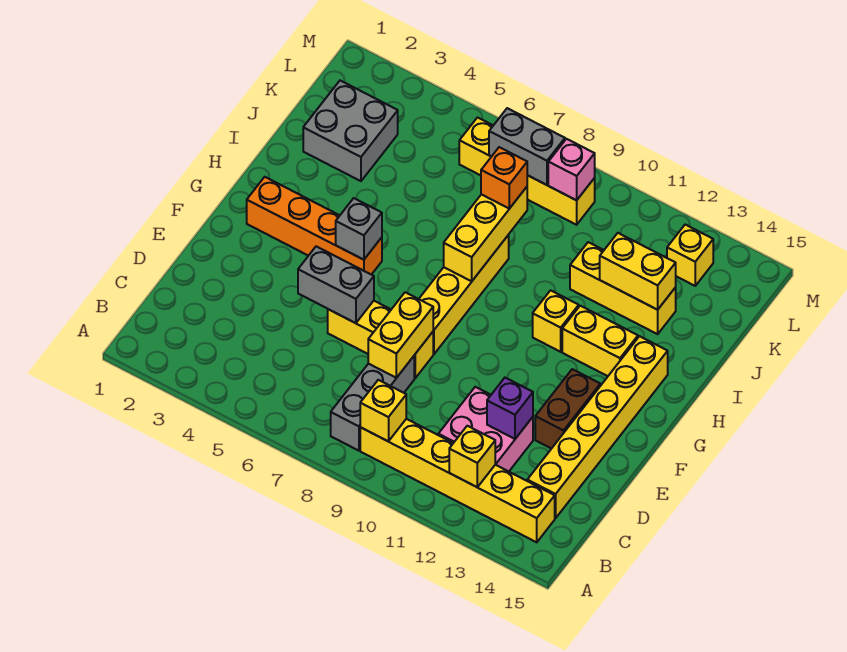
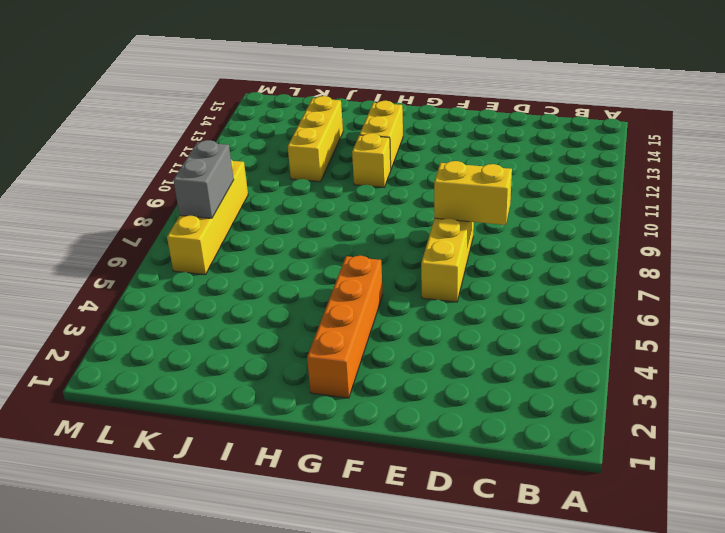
none -> grey brick B8:D8 level 1
none -> yellow brick B9:B14 level 1
none -> pink brick C11:D12 level 1

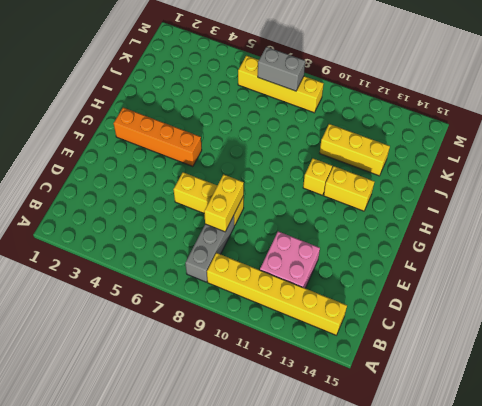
none -> yellow brick C14:H14 level 1
none -> brown brick E13:F13 level 1
none -> yellow brick F8:I8 level 1

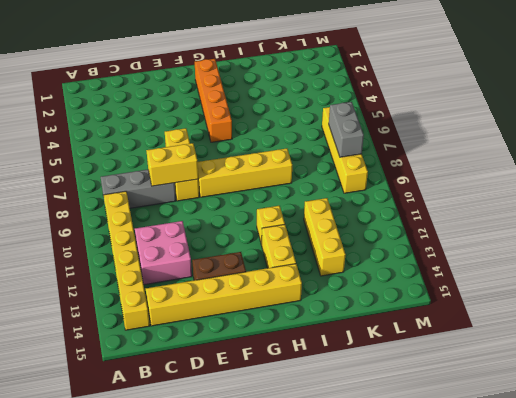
none -> grey brick J2:K3 level 1
none -> yellow brick L13 level 1
none -> yellow brick B9 level 2

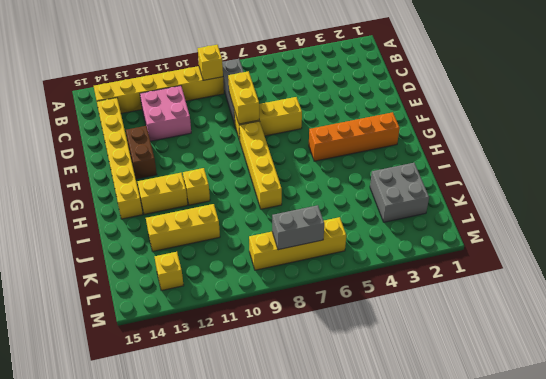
none -> yellow brick B12 level 2
none -> purple brick D12 level 2
none -> grey brick E5:E6 level 2

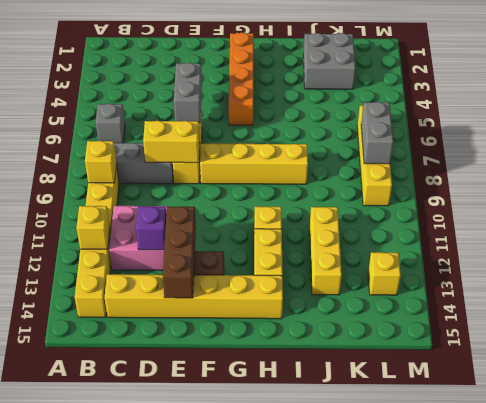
grey brick B6 level 1 -> grey brick G5 level 2
brown brick E12:E14 level 2 -> none
none -> yellow brick H8:J8 level 2
none -> yellow brick J12:J13 level 2
none -> pink brick L9 level 2

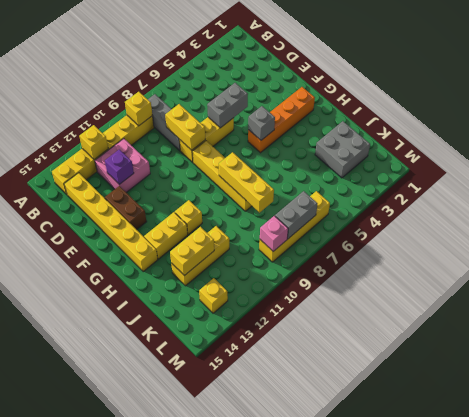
none -> orange brick J8 level 3

